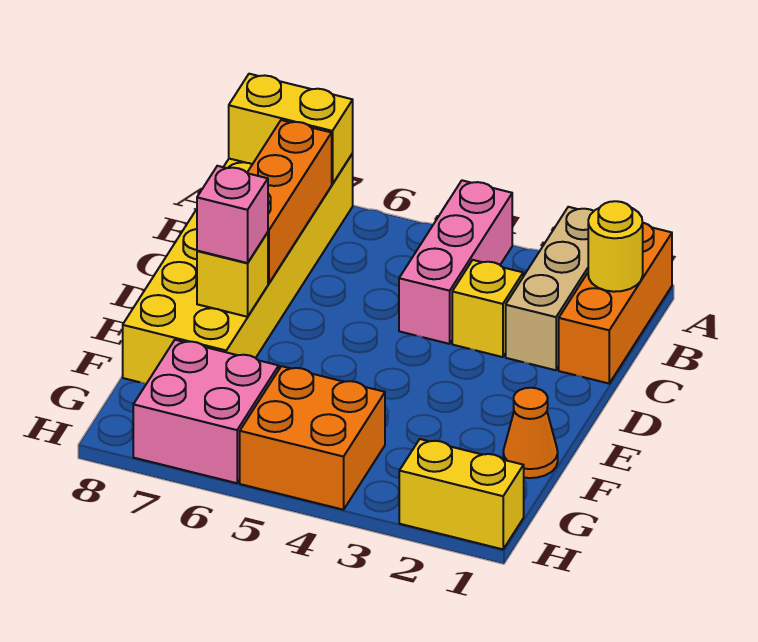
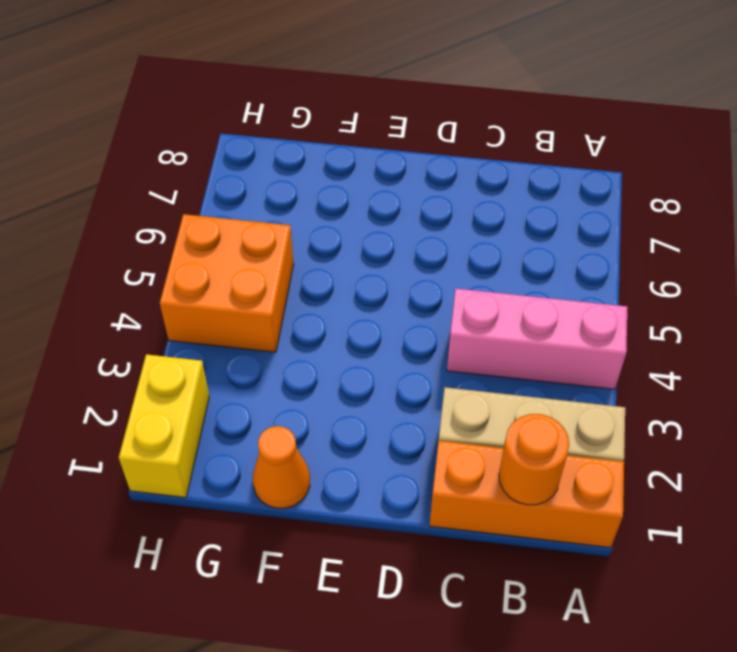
orange round brick B1 level 2 -> yellow round brick B1 level 2
none -> yellow brick A7:F8 level 1
none -> yellow brick C3 level 1
none -> pink brick G6:H7 level 1

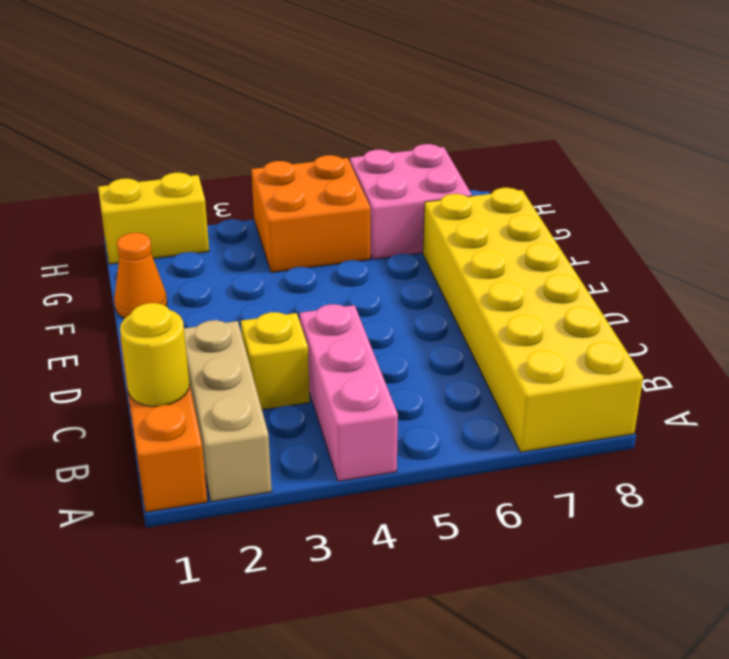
none -> yellow brick A7:A8 level 2
none -> orange brick B7:D7 level 2
none -> yellow brick E7 level 2

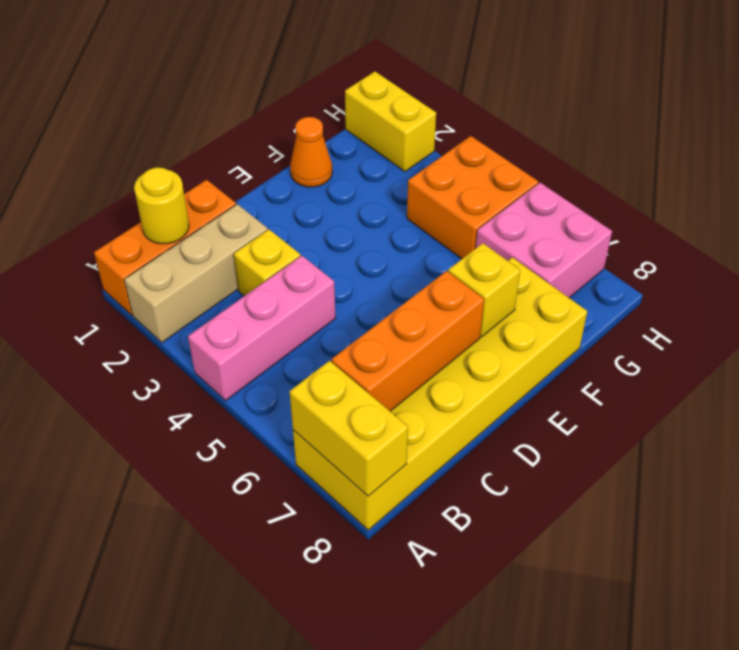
none -> pink brick E7 level 3

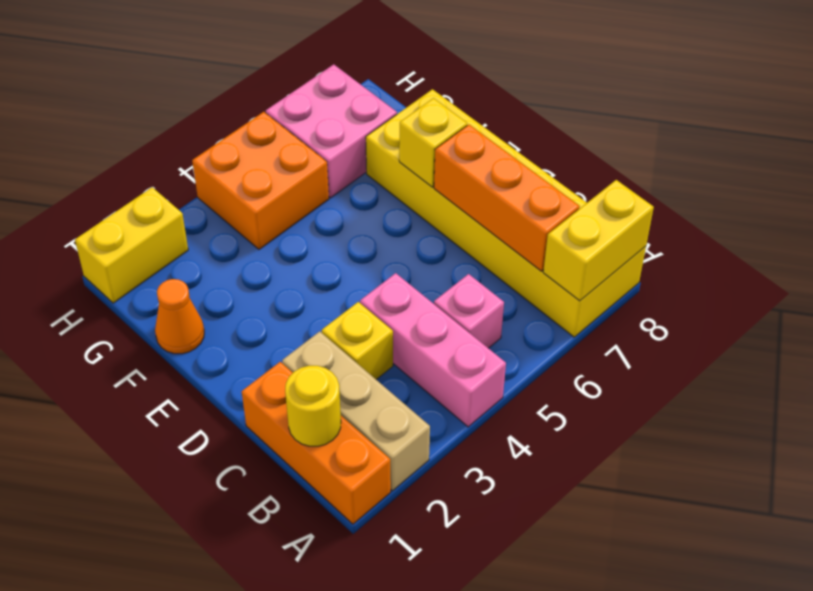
pink brick B5 level 1 -> pink brick E7 level 3

